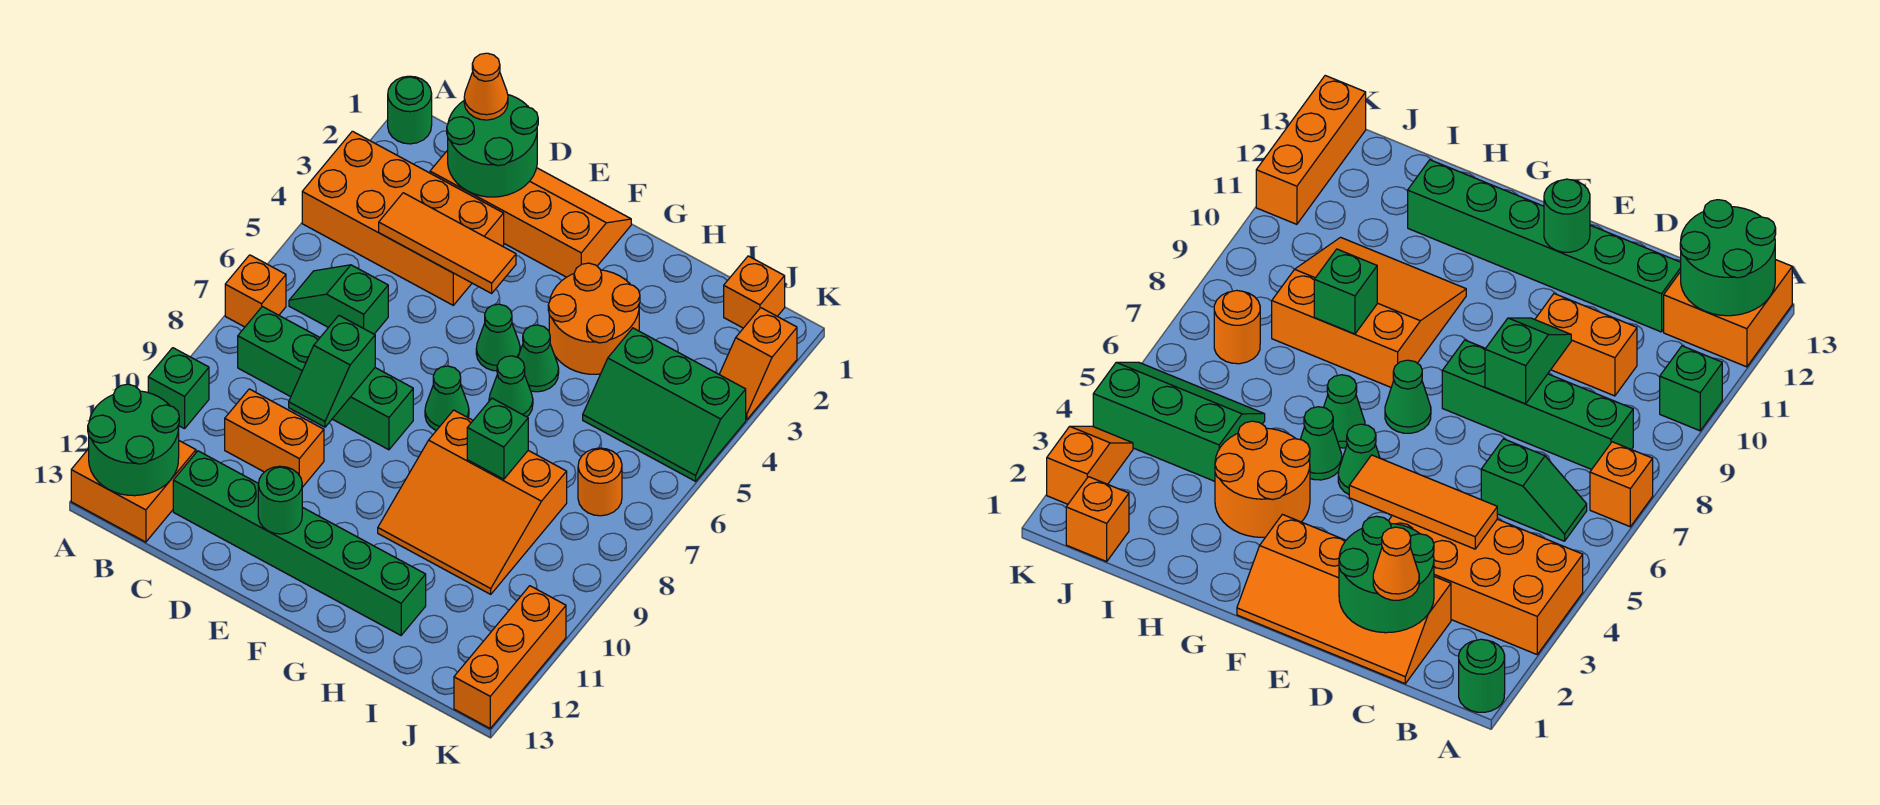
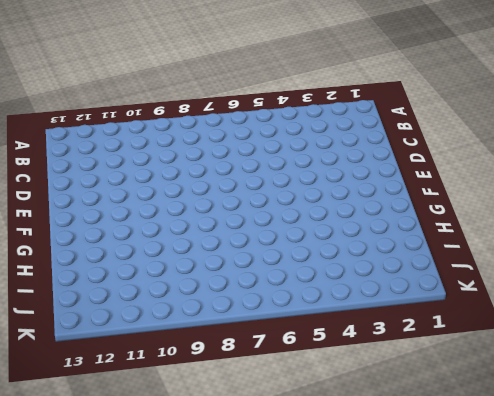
none -> green round brick A1 level 1
none -> orange brick A3:D4 level 1
none -> orange brick A7 level 1

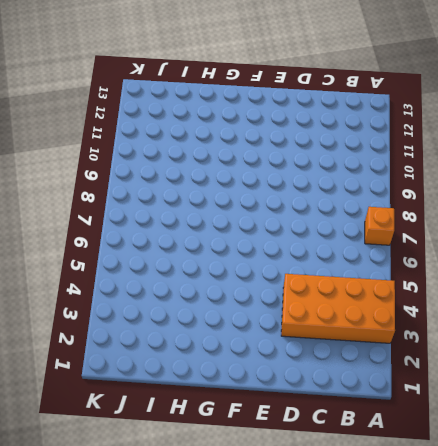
none -> green round brick A1 level 1
none -> green brick A10 level 1
none -> orange brick A12:B13 level 1

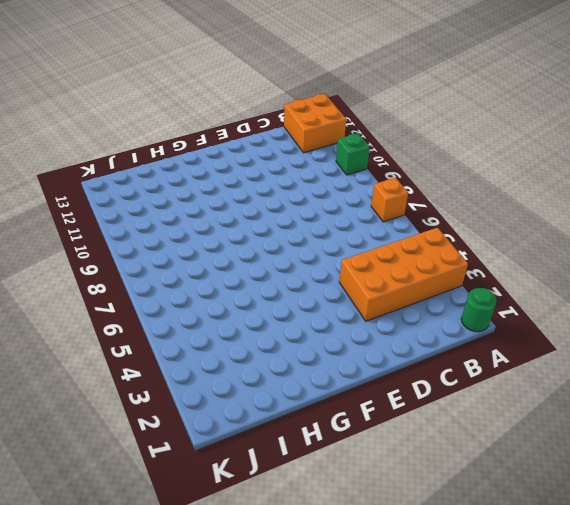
none -> green slope B6:C6 level 1 top C
none -> green brick B8:E8 level 1
none -> orange slope C1:F2 level 1 top 2

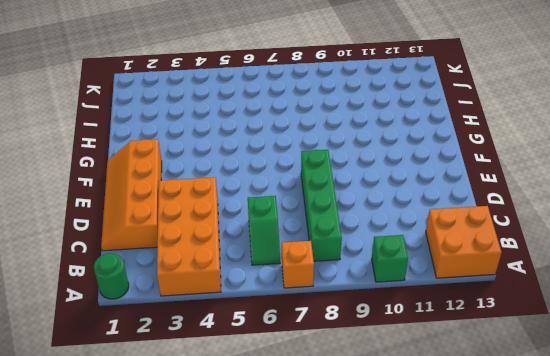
none -> orange brick C10:D10 level 1
none -> green brick C12:H12 level 1
none -> green cone F5 level 1

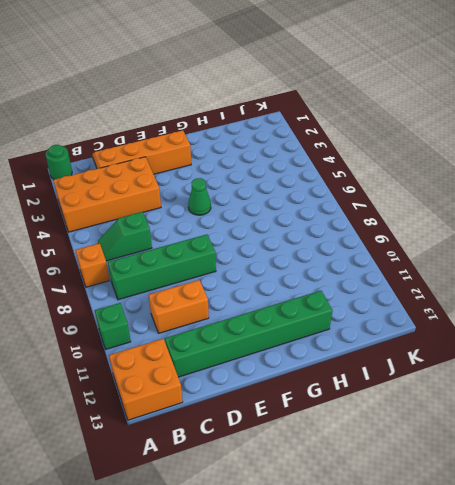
none -> green cone F7 level 1
none -> orange round brick G3:H4 level 1
none -> green cone G5 level 1

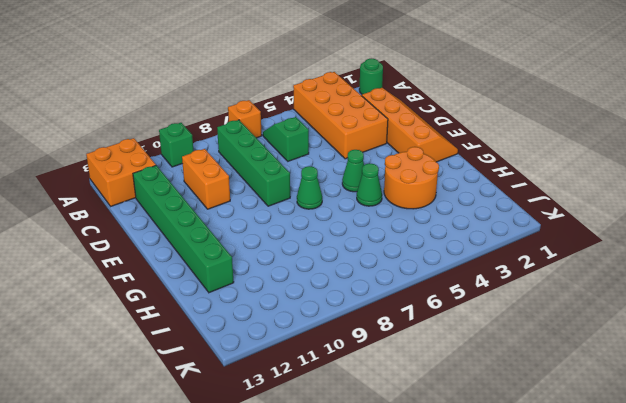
none -> green cone G6 level 1
none -> orange slope G8:I10 level 1 top 8
none -> green slope I4:K5 level 1 top 4

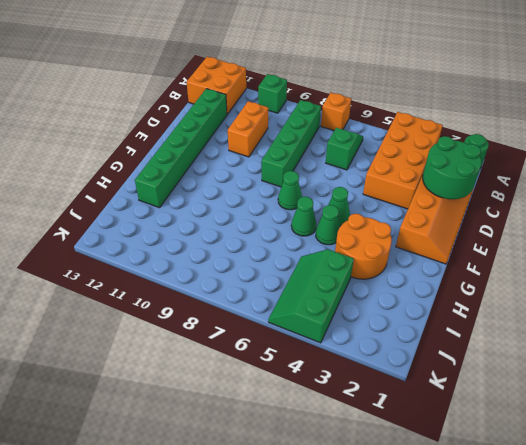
none -> orange slope G8:I10 level 1 top 8
none -> orange brick J1 level 1
none -> orange round brick J7 level 1

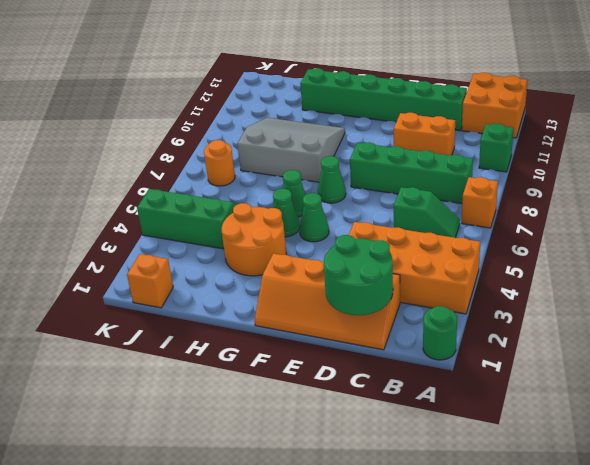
grey slope G8:I10 level 1 top 8 -> orange slope G8:I10 level 1 top 8
none -> orange slope K2:K3 level 1 top 2
none -> orange brick K11:K13 level 1
none -> green round brick A12:B13 level 2

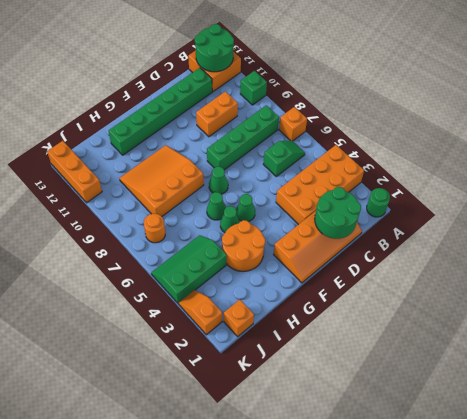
none -> orange tile C4:E4 level 2
none -> green slope D8:D9 level 2 top 8
none -> green round brick E12 level 2

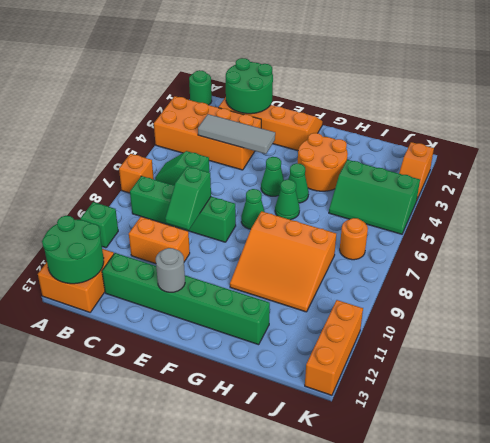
grey tile C4:E4 level 2 -> orange tile C4:E4 level 2
grey round brick E12 level 2 -> green round brick E12 level 2
none -> orange brick J1 level 1
none -> green brick H8 level 2
none -> orange cone C1 level 3

